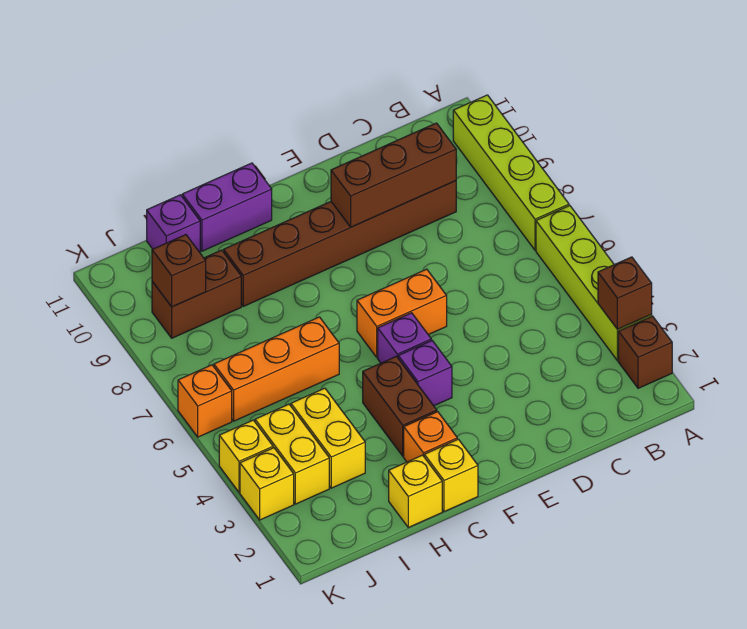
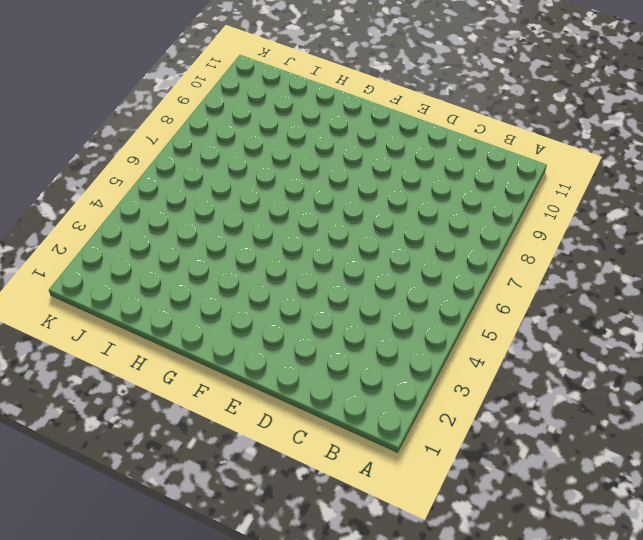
none -> brown brick A2 level 1
none -> lime brick A3:A6 level 1
none -> lime brick A7:A10 level 1

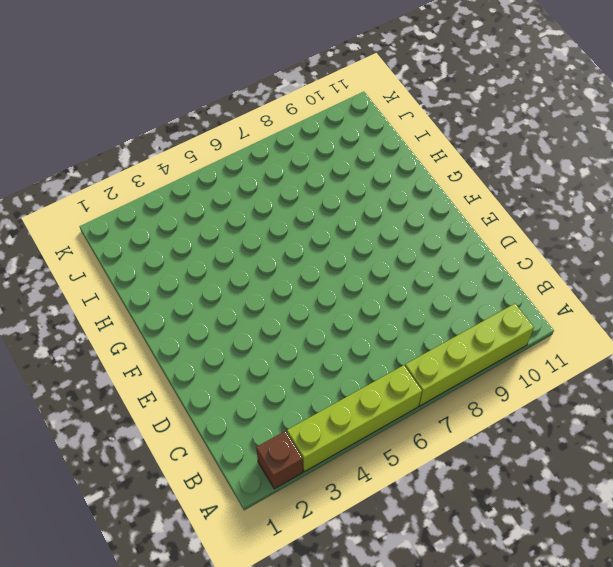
none -> brown brick C9:H9 level 1
none -> orange brick E6:F6 level 1
none -> purple brick F4 level 1

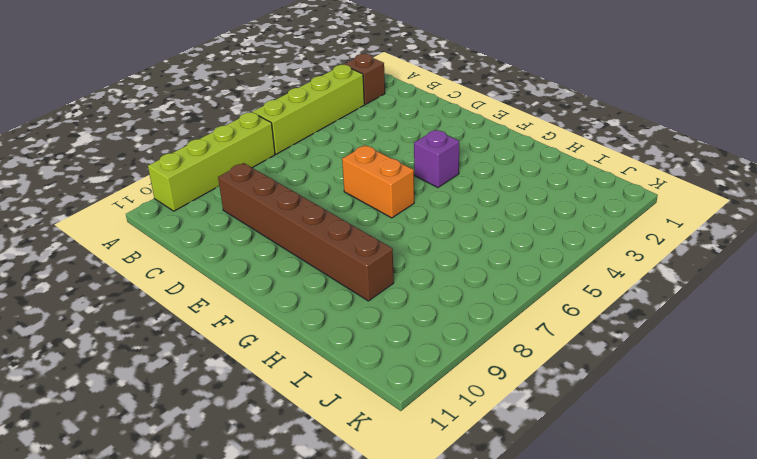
none -> purple brick F5 level 1
none -> yellow brick G1 level 1
none -> orange brick G2 level 1

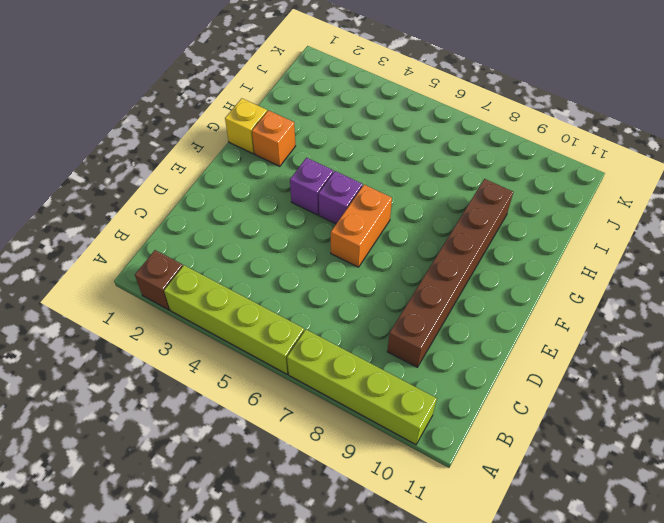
none -> brown brick G3:G4 level 1
none -> purple brick G11:H11 level 1
none -> yellow brick H1 level 1

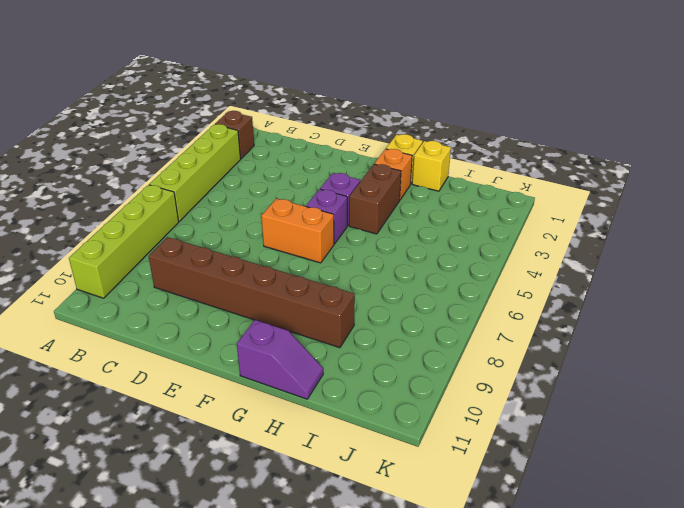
purple slope G11:H11 level 1 top G -> purple brick G11:H11 level 1
none -> orange brick H6:J6 level 1
none -> yellow brick I3:I4 level 1
none -> brown brick I9:J9 level 1

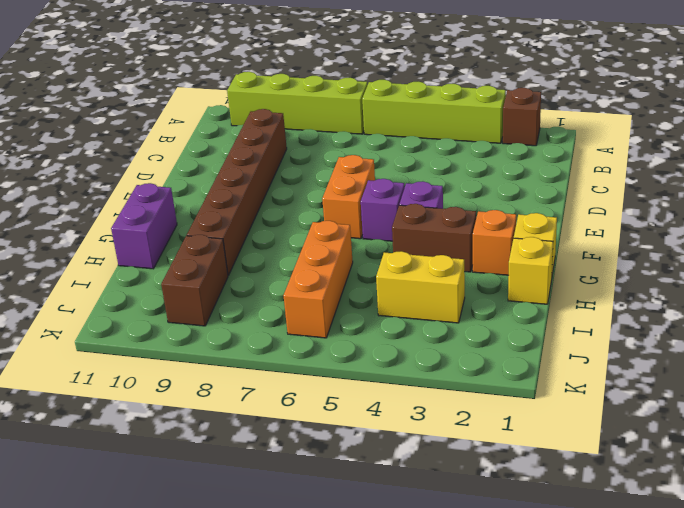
none -> purple brick I11 level 1
none -> yellow brick J3:J4 level 1
none -> yellow brick K3 level 1

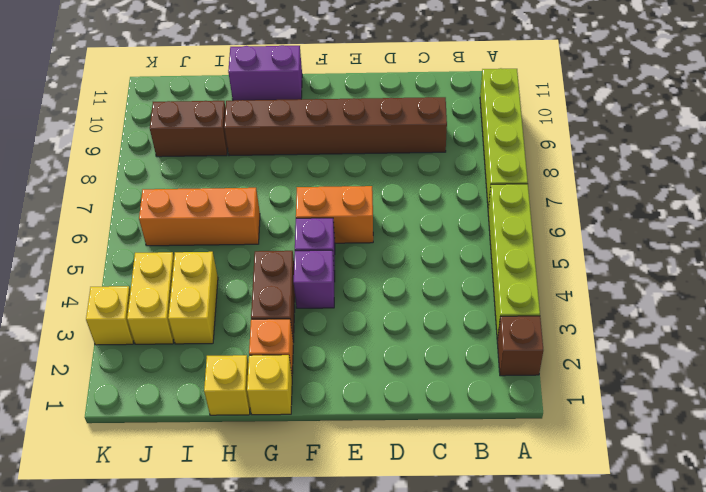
none -> purple brick I11 level 1
none -> yellow brick K4 level 1
none -> orange brick K6 level 1

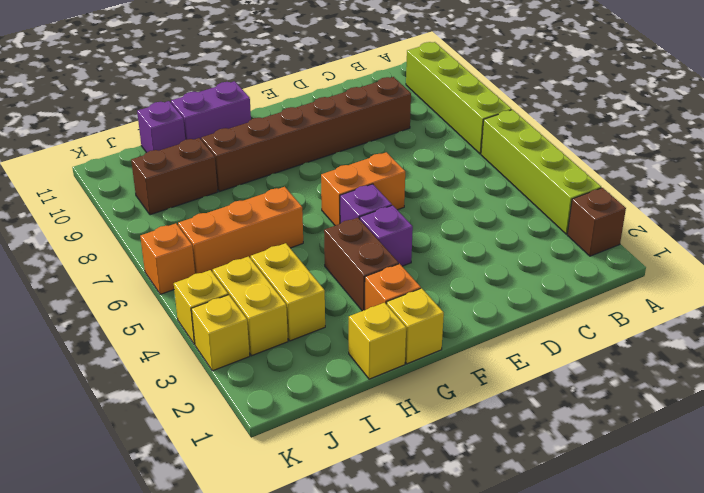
none -> brown brick A3 level 2
none -> brown brick C9:E9 level 2
none -> brown brick J9 level 2

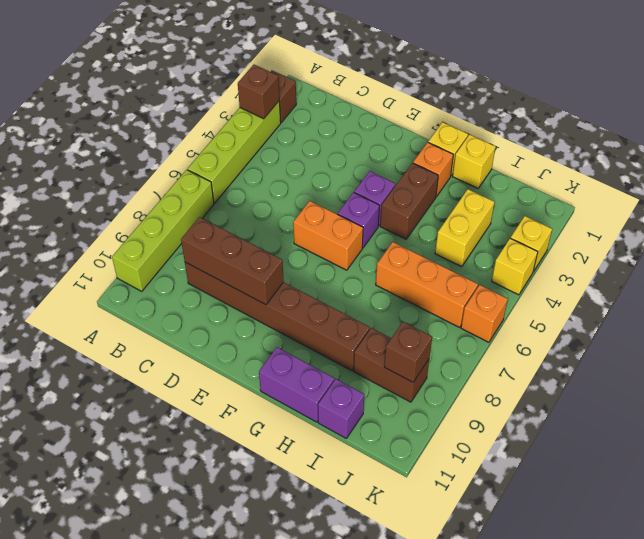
none -> yellow brick J3:J4 level 1

